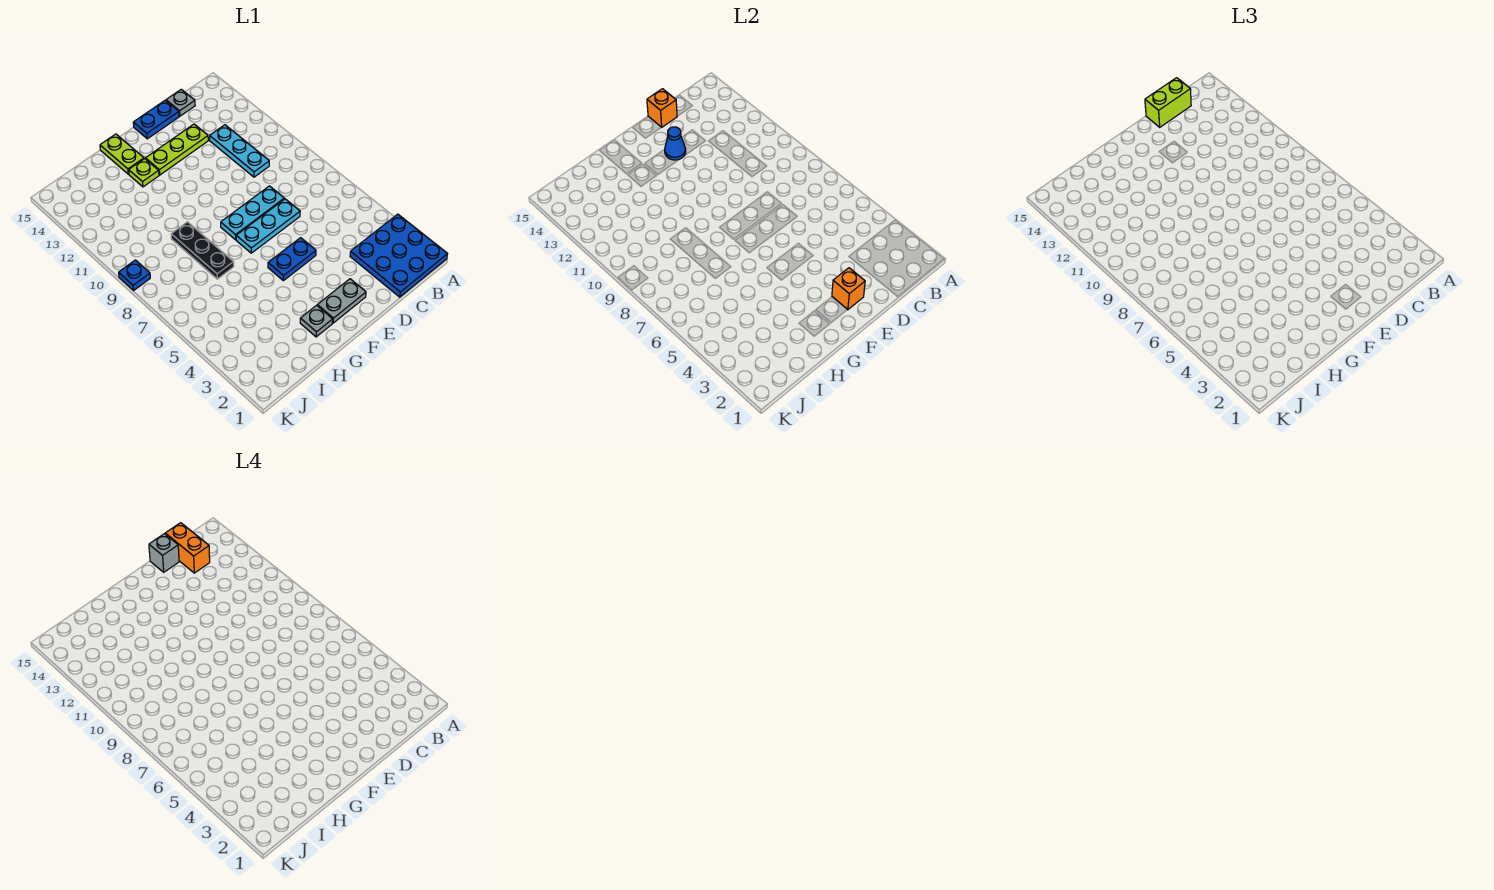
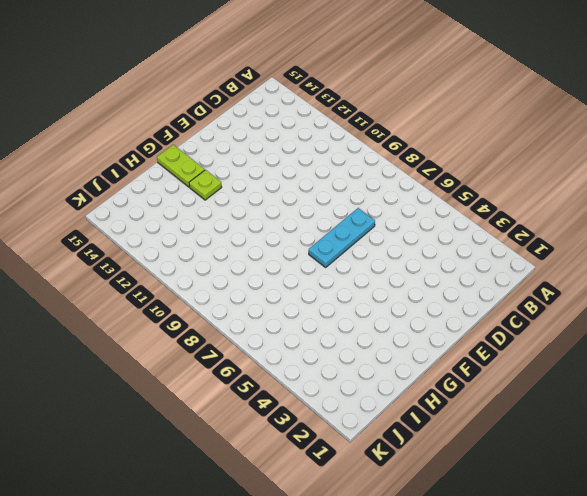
none -> blue plate A1:C3 level 1
none -> cyan plate C10:C12 level 1
none -> grey plate C15 level 1

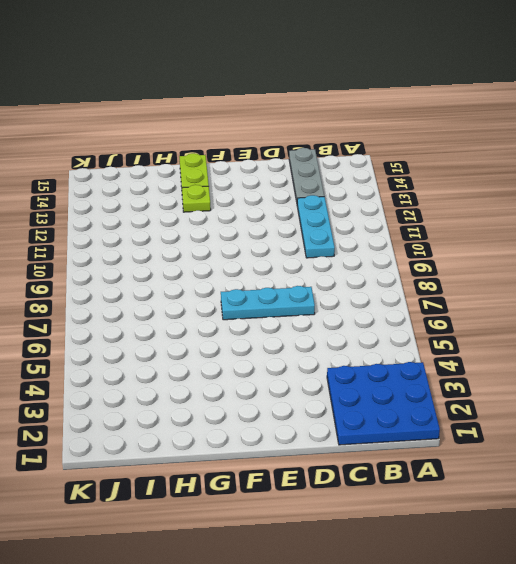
grey plate C13:C15 level 1 -> grey plate C15 level 1
none -> cyan plate D8:F8 level 1
none -> lime plate D13:F13 level 1
none -> blue plate D15:E15 level 1

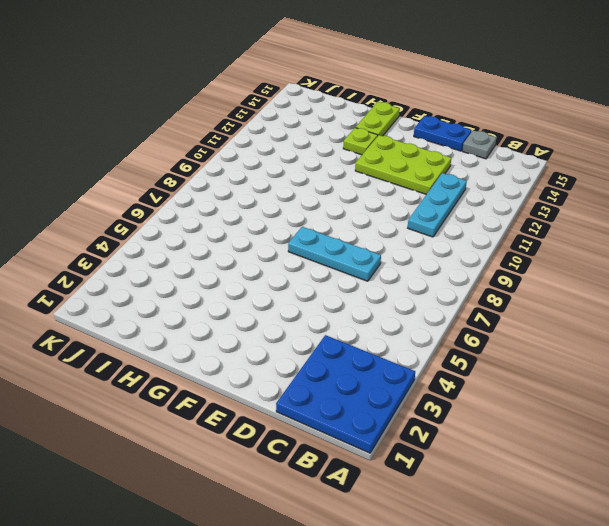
lime plate D12:F13 level 1 -> lime plate D13:F13 level 1
none -> cyan plate D8:F8 level 1
none -> grey plate E2:F2 level 1
none -> blue plate E5:F5 level 1

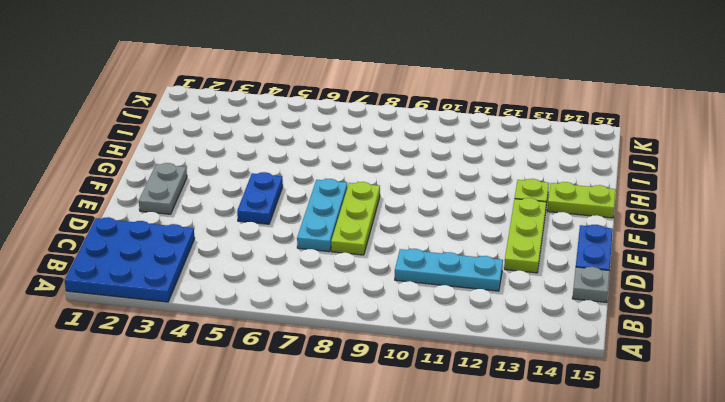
lime plate D8:F8 level 1 -> cyan plate D8:F8 level 1
none -> grey plate G2 level 1
none -> black plate H7:H9 level 1
none -> blue plate K9 level 1

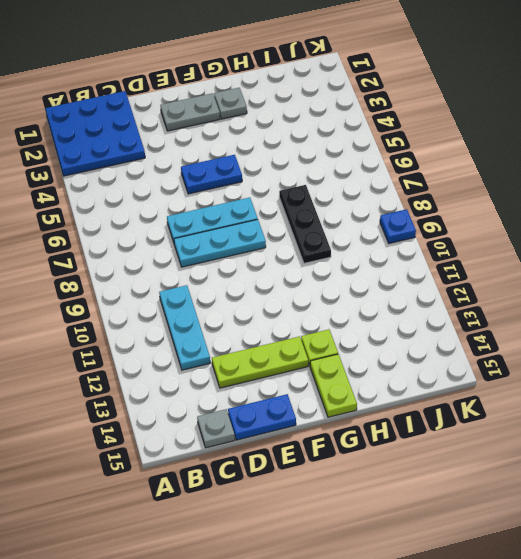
none -> orange brick D15 level 2
none -> orange brick E2 level 2
none -> blue cone E13 level 2

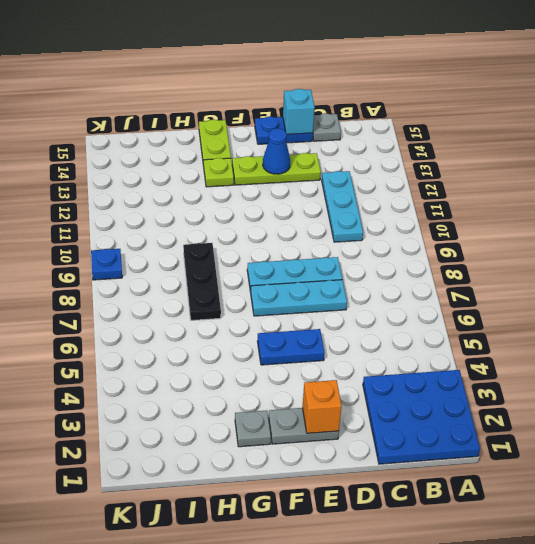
cyan brick D15 level 2 -> orange brick D15 level 2
none -> lime brick C15:D15 level 3
none -> orange brick C14:C15 level 4
none -> grey brick D15 level 4

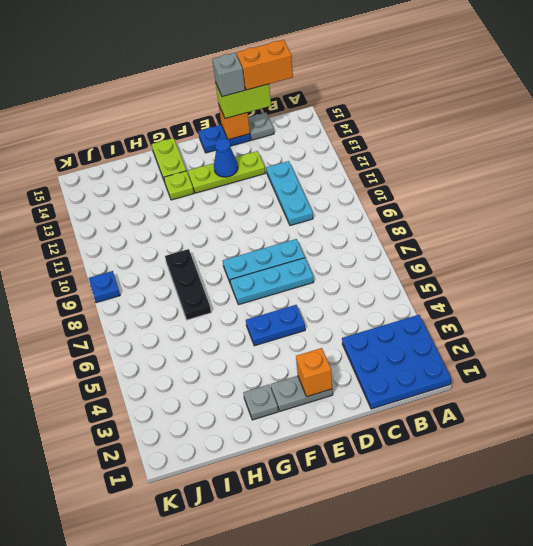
orange brick B15:C15 level 4 -> orange brick C14:C15 level 4

